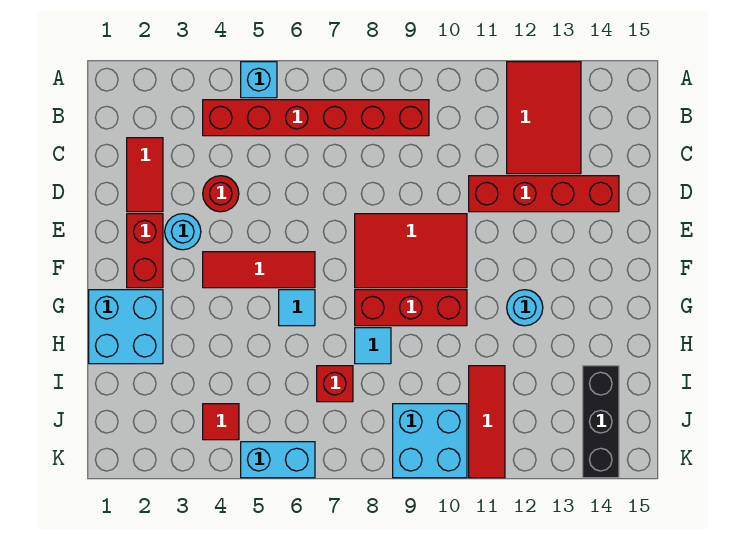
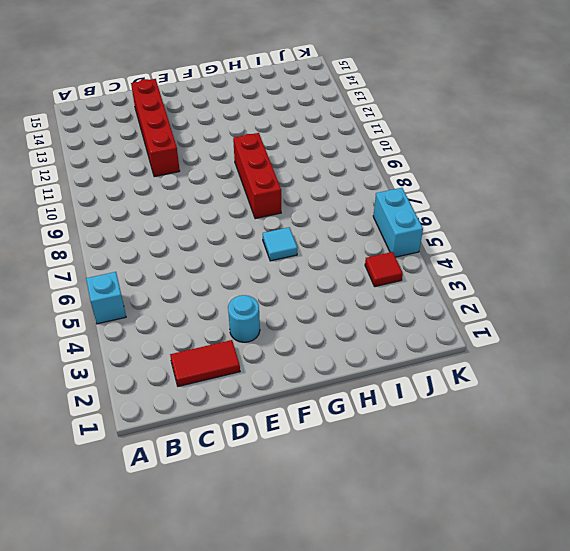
none -> red tile A12:C13 level 1
none -> red brick B4:B9 level 1
none -> red round brick D4 level 1

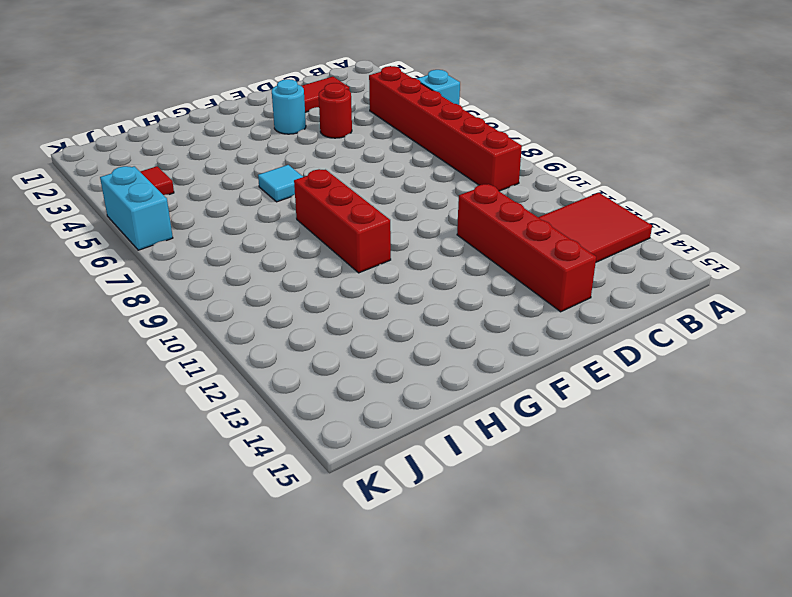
none -> red brick E2:F2 level 1
none -> red tile E8:F10 level 1
none -> red tile F4:F6 level 1

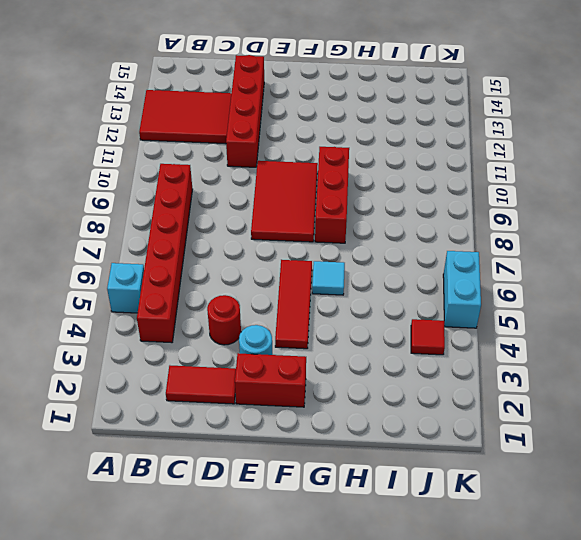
none -> cyan brick G1:H2 level 1
none -> cyan round brick G12 level 1
none -> cyan tile H8 level 1

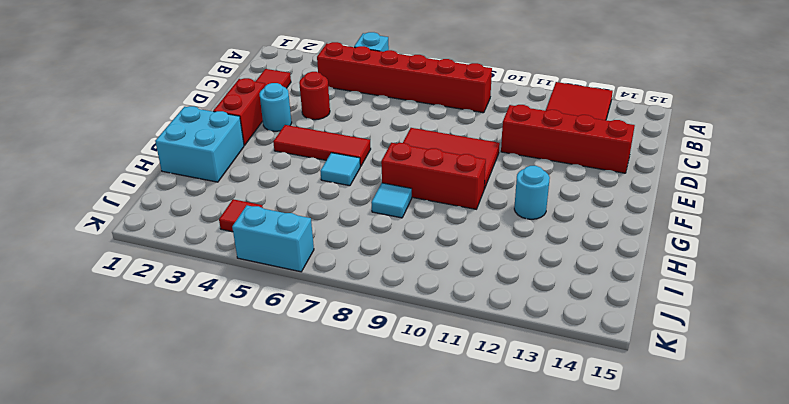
none -> red brick I7 level 1
none -> red tile I11:K11 level 1
none -> black brick I14:K14 level 1

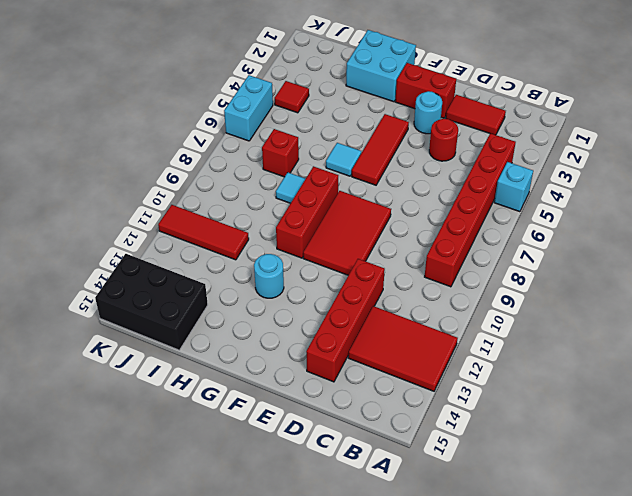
black brick I14:K15 level 1 -> black brick I14:K14 level 1
none -> cyan brick J9:K10 level 1

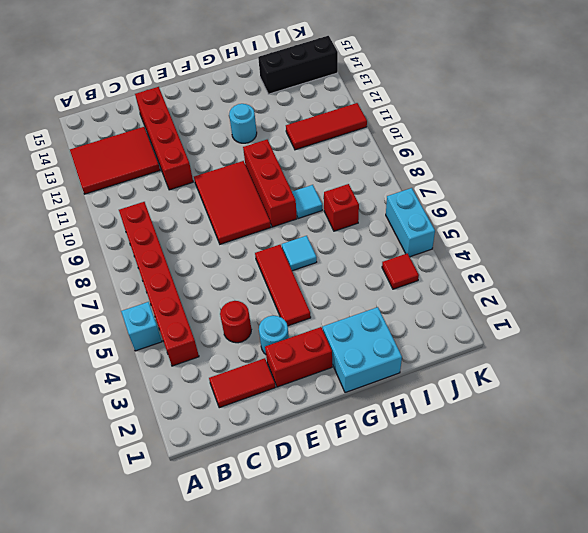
none -> cyan brick J9:K10 level 1

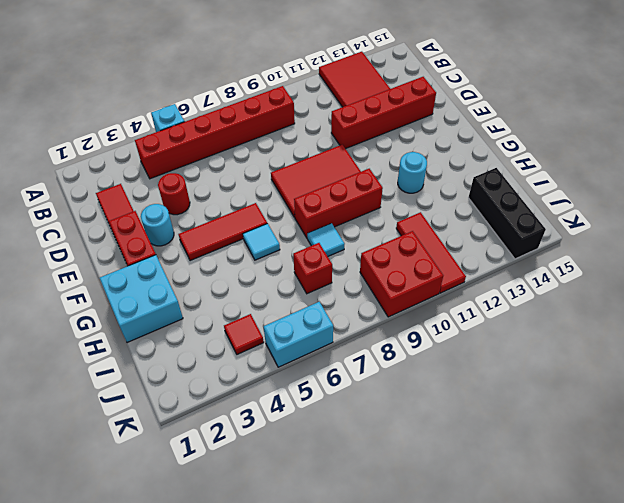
red brick J9:K10 level 1 -> cyan brick J9:K10 level 1

